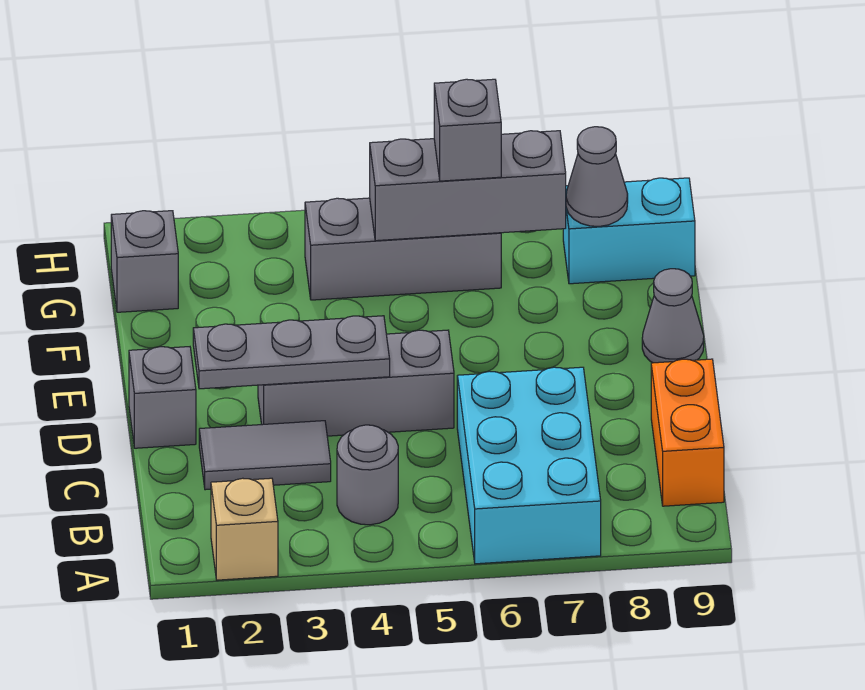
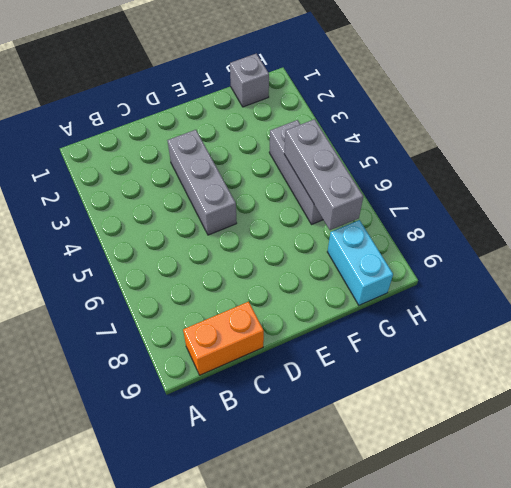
none -> tan brick A2 level 1
none -> cyan brick A6:C7 level 1
none -> grey round brick B4 level 1

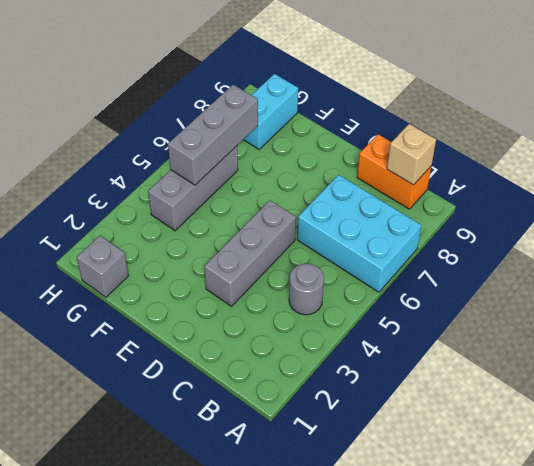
tan brick B9 level 2 -> tan brick A2 level 1
none -> grey tile C2:C3 level 1
none -> grey brick D1 level 1
none -> grey cone E9 level 1

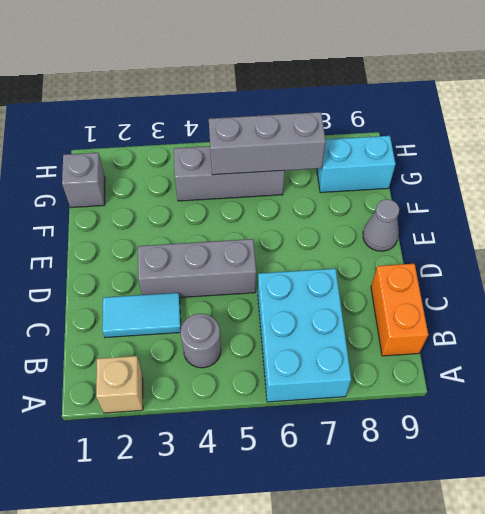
cyan tile C2:C3 level 1 -> grey tile C2:C3 level 1
none -> grey brick D1 level 1
none -> grey plate D2:D4 level 2
none -> grey cone G8 level 2

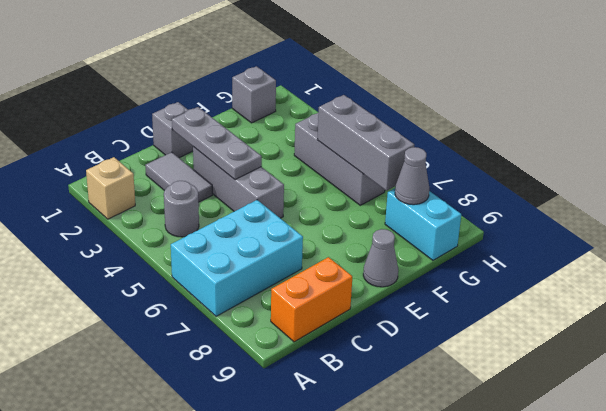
none -> grey brick G6 level 3

